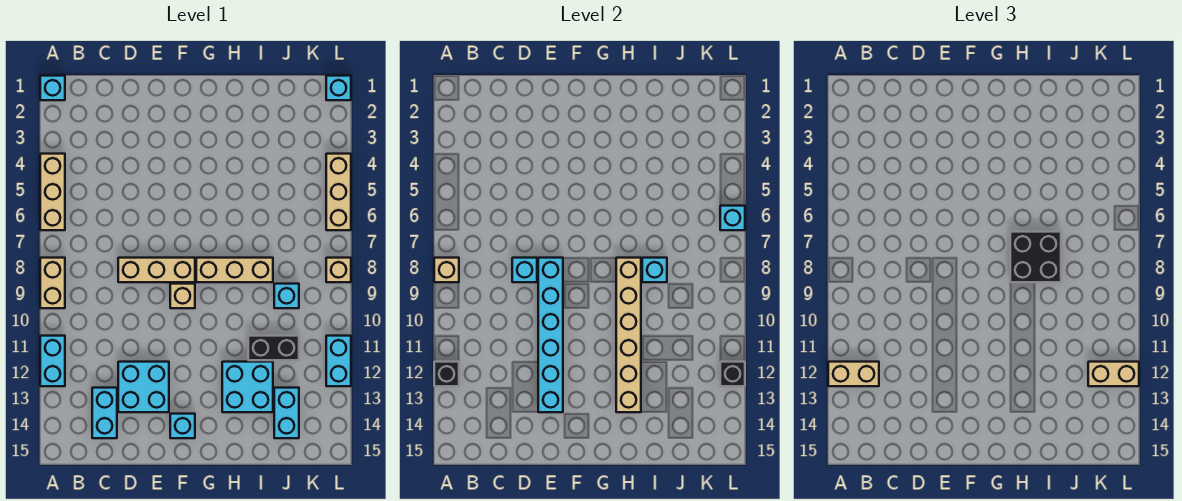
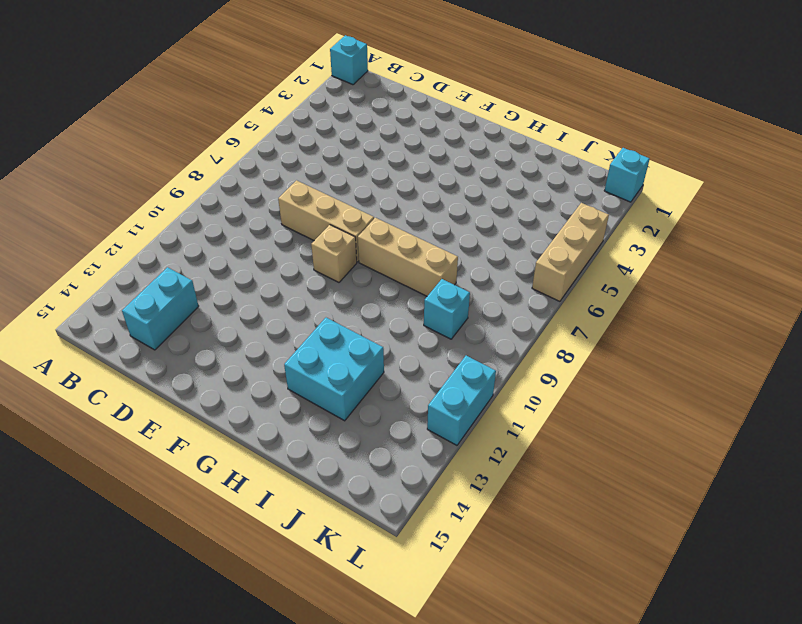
none -> tan brick A4:A6 level 1
none -> tan brick A8:A9 level 1
none -> cyan brick A11:A12 level 1

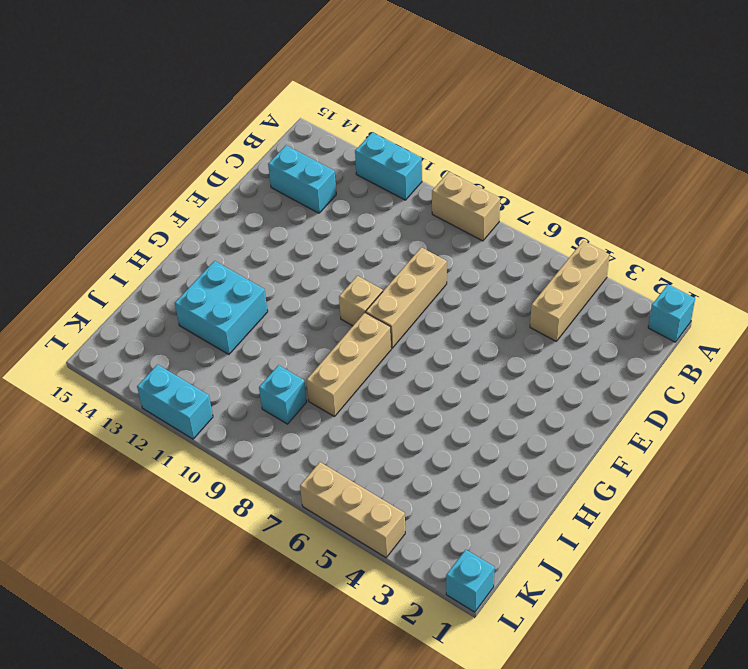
tan brick A4:C4 level 1 -> tan brick A4:A6 level 1
none -> cyan brick D12:E13 level 1
none -> cyan brick F14 level 1
none -> black brick I11:J11 level 1

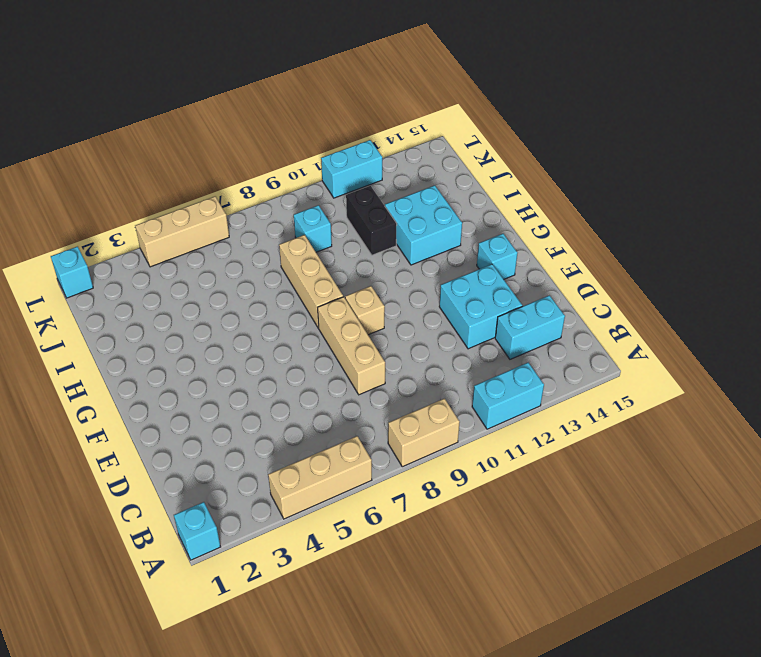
none -> cyan brick J13:J14 level 1
none -> tan brick L8 level 1
none -> tan brick A8 level 2

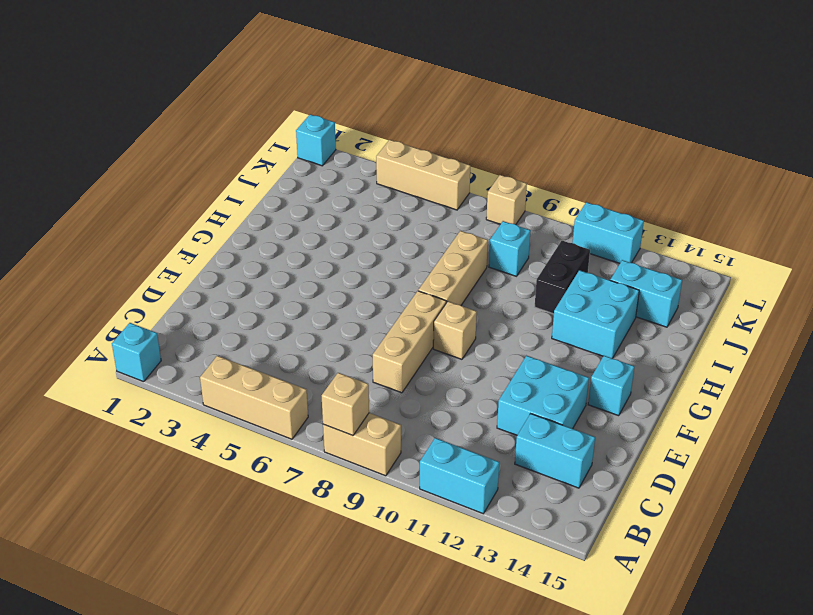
none -> black brick A12 level 2
none -> cyan brick D8 level 2
none -> cyan brick E8:E13 level 2

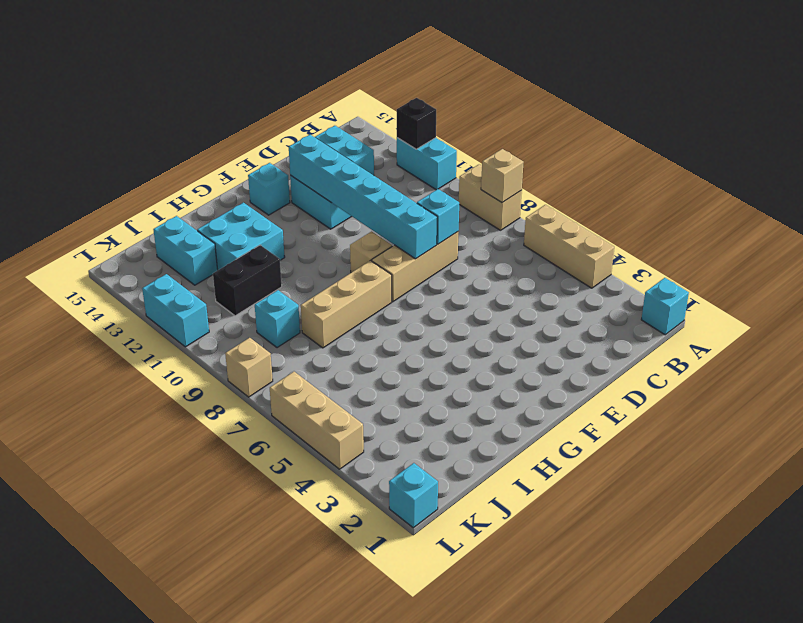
none -> tan brick H8:H13 level 2
none -> cyan brick I8 level 2
none -> cyan brick L6 level 2

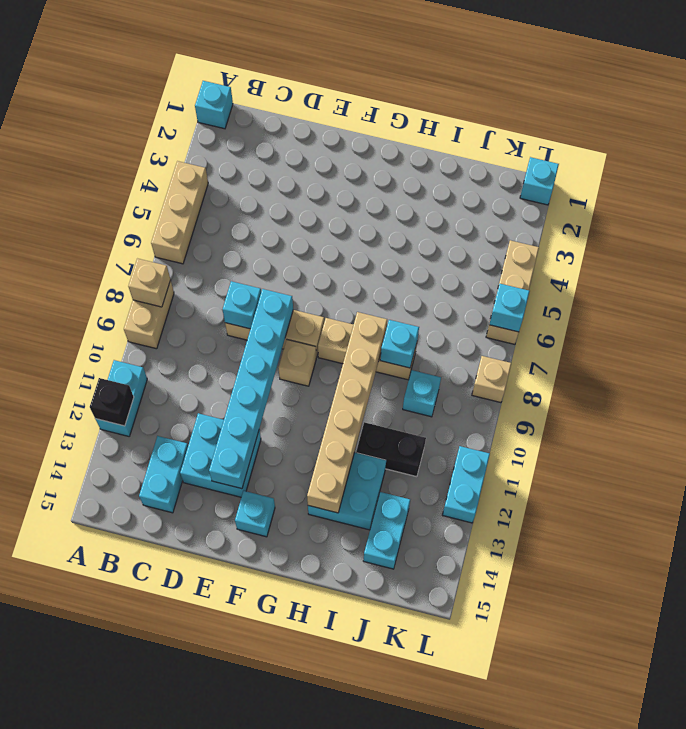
none -> black brick L12 level 2
none -> tan brick A12:B12 level 3
none -> black brick H7:I8 level 3

